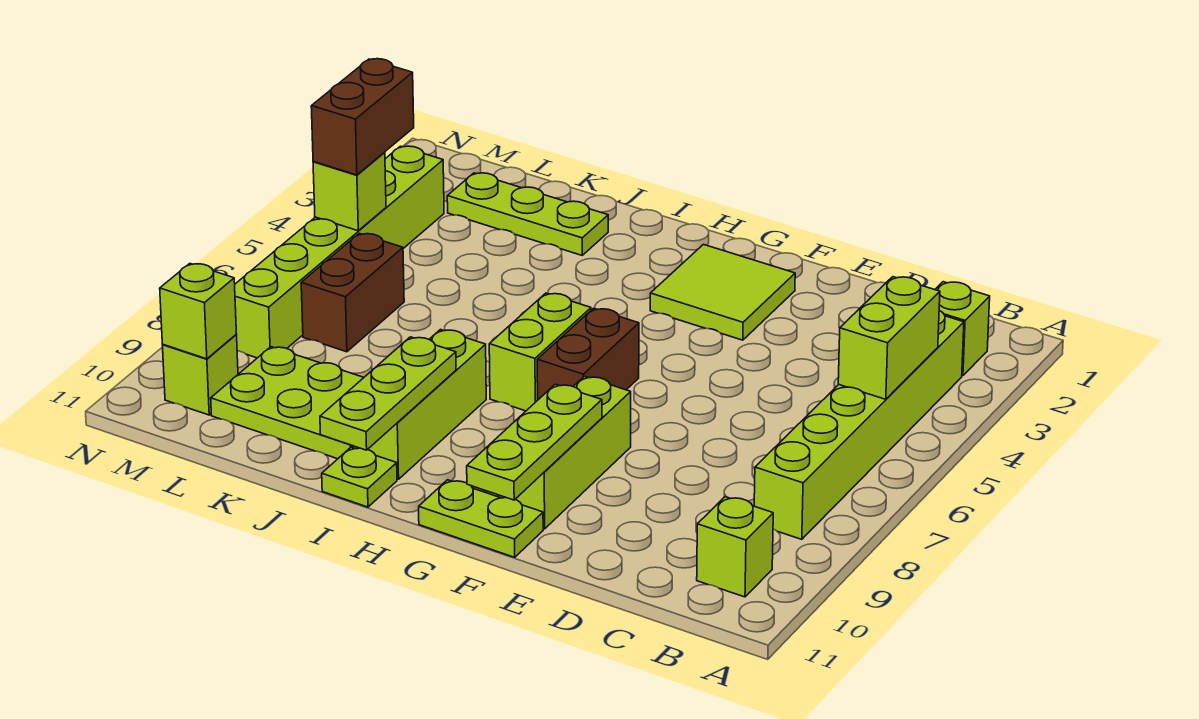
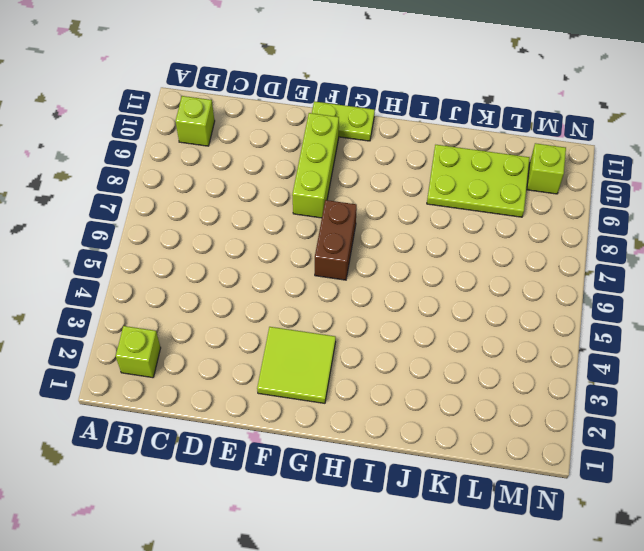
none -> lime brick B3:B8 level 1
none -> lime brick H6:H7 level 1
none -> lime brick I8:I10 level 1

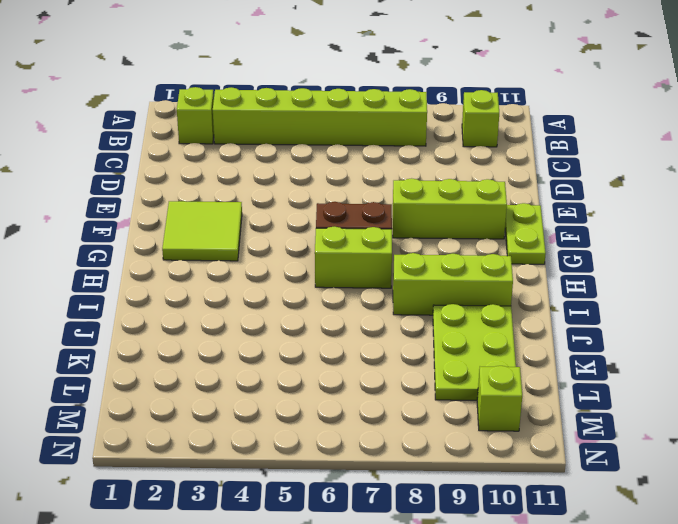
none -> lime plate I11 level 1
none -> lime plate J2:L2 level 1
none -> brown brick L6:L7 level 1

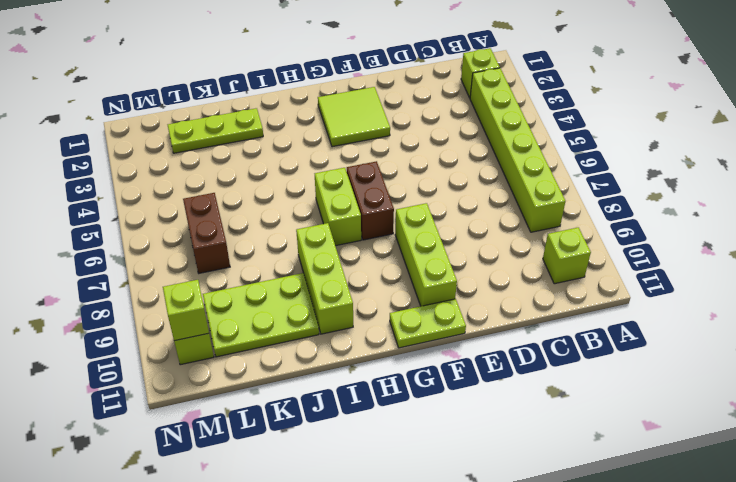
none -> lime plate I11 level 1
none -> lime brick M3:M8 level 1
none -> lime brick B4:B5 level 2

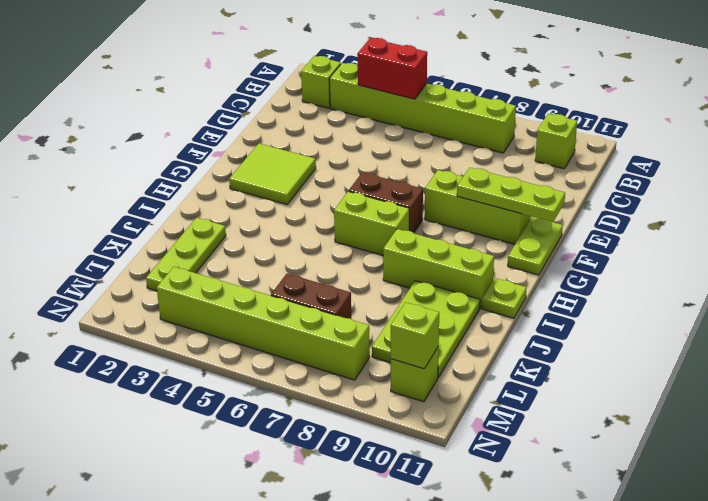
red brick B4:B5 level 2 -> lime brick B4:B5 level 2
none -> lime plate I9:I11 level 2
none -> lime brick M5 level 2
none -> brown brick M4:M5 level 3

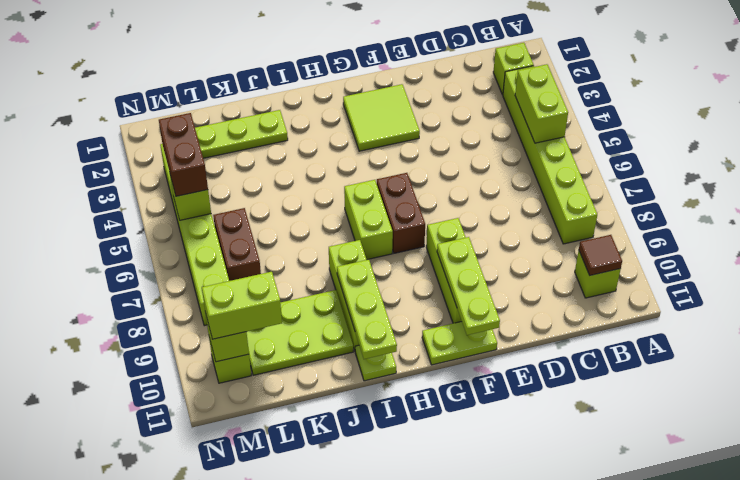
brown tile B10 level 2 -> none
lime brick L10:M10 level 3 -> none

